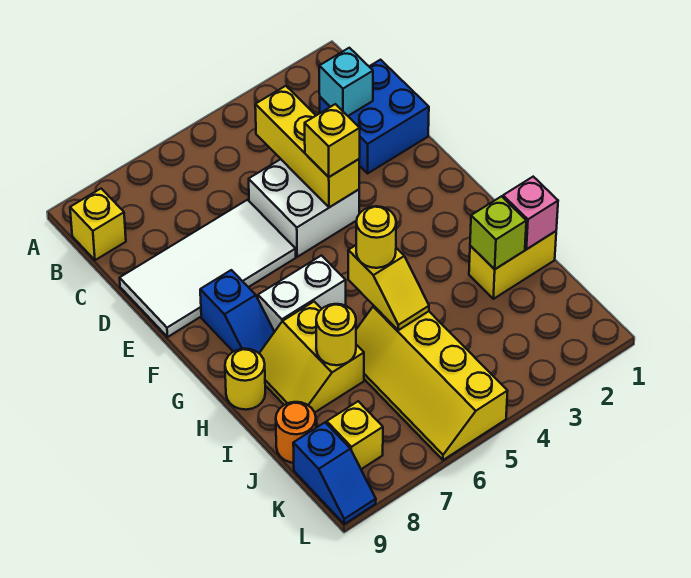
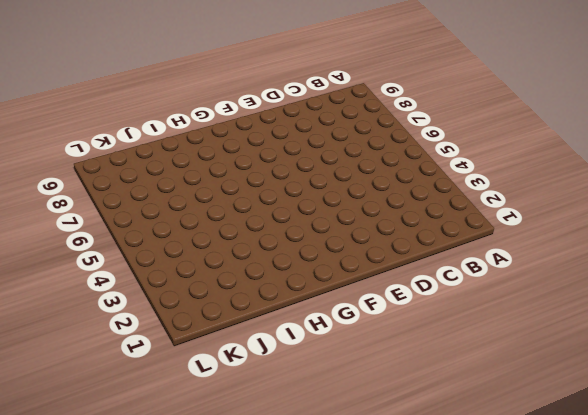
none -> yellow brick B9 level 1
none -> blue brick C1:D2 level 1
none -> white brick D4:E5 level 1

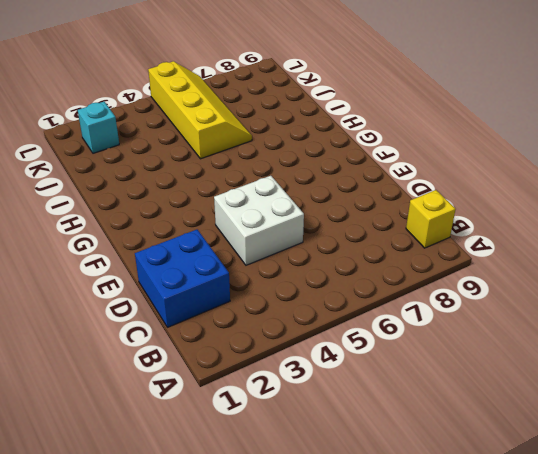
cyan brick K2 level 1 -> cyan brick C2 level 2
none -> white tile D6:E9 level 1
none -> blue slope F8:G8 level 1 top F
none -> white brick G6:G7 level 1

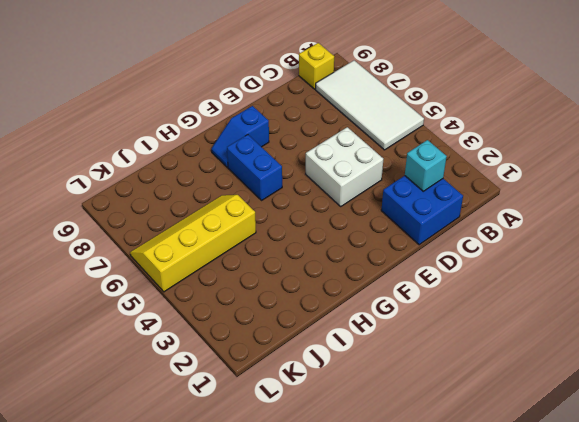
white tile A5:B8 level 1 -> white tile D6:E9 level 1
blue brick G6:G7 level 1 -> white brick G6:G7 level 1
none -> yellow slope H7:I8 level 1 top 7
none -> yellow round brick H9 level 1
none -> yellow brick I1:I2 level 1

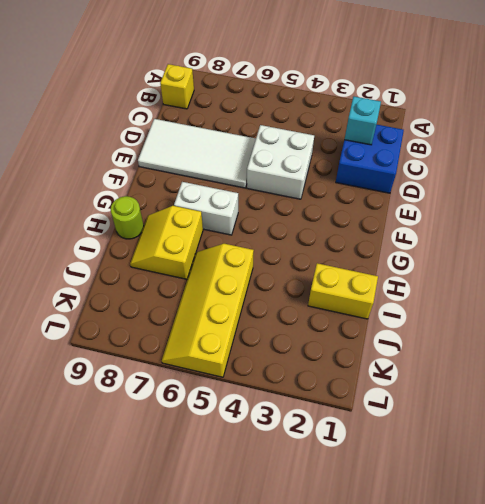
lime round brick H9 level 1 -> yellow round brick H9 level 1
none -> blue slope F8:G8 level 1 top F
none -> orange round brick J9 level 1
none -> yellow brick K8 level 1

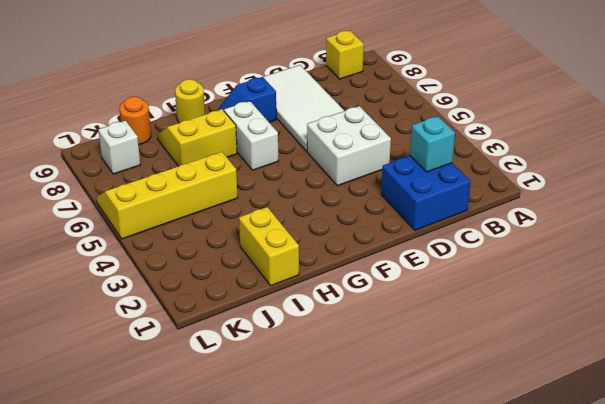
white brick K8 level 1 -> yellow brick K8 level 1
none -> blue slope K9:L9 level 1 top K
none -> yellow brick C4:E4 level 2
none -> yellow slope H5:I5 level 2 top H

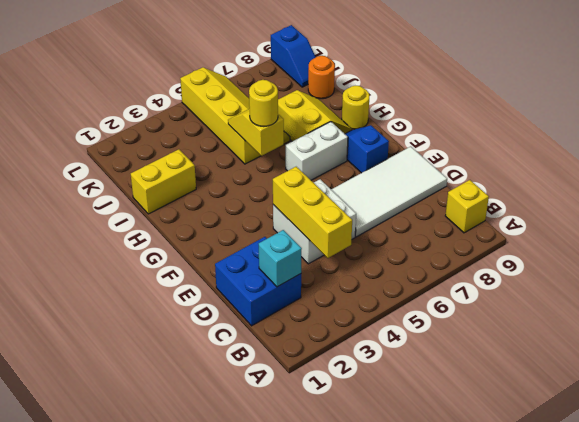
blue slope K9:L9 level 1 top L -> blue slope K9:L9 level 1 top K
none -> yellow brick K8 level 1
none -> pink brick I1 level 2
none -> lime brick I2 level 2

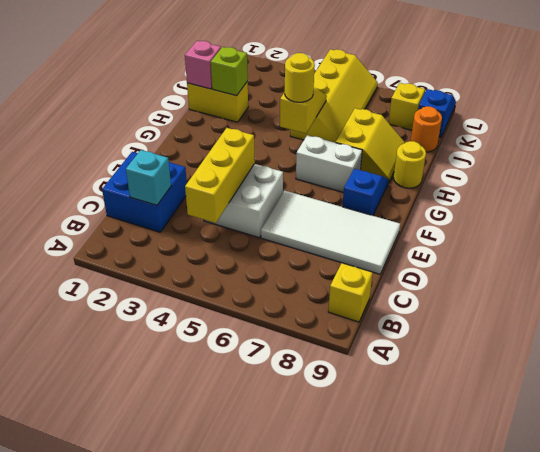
none -> yellow round brick I7 level 2
none -> yellow brick E4 level 3

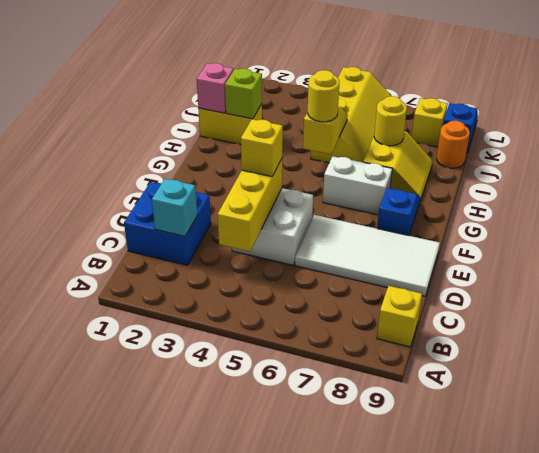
none -> yellow round brick H9 level 1

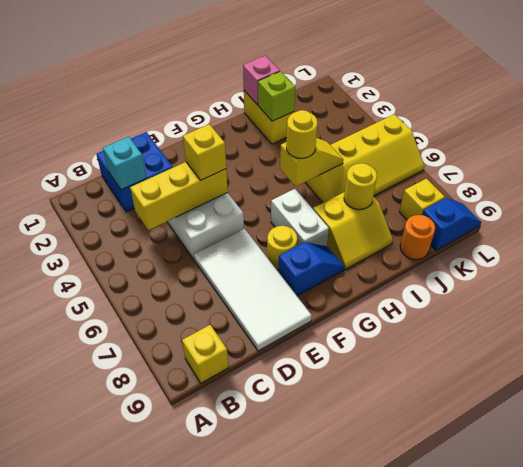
yellow round brick F7 level 1 -> yellow round brick H9 level 1

